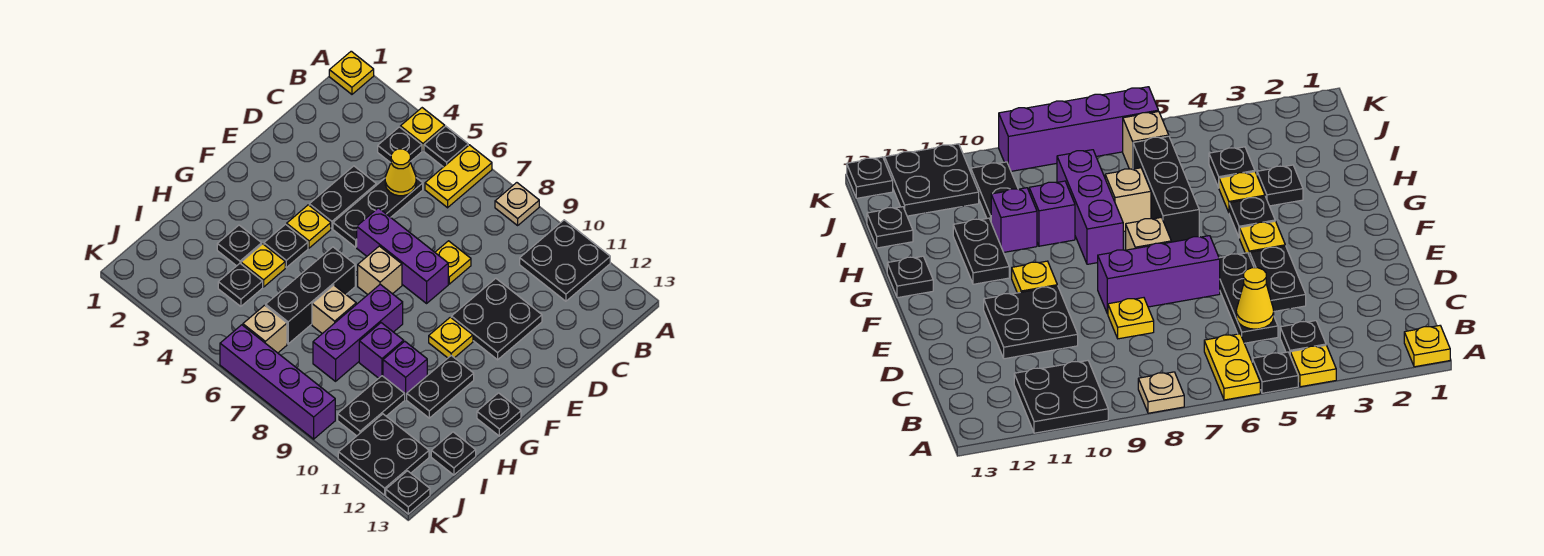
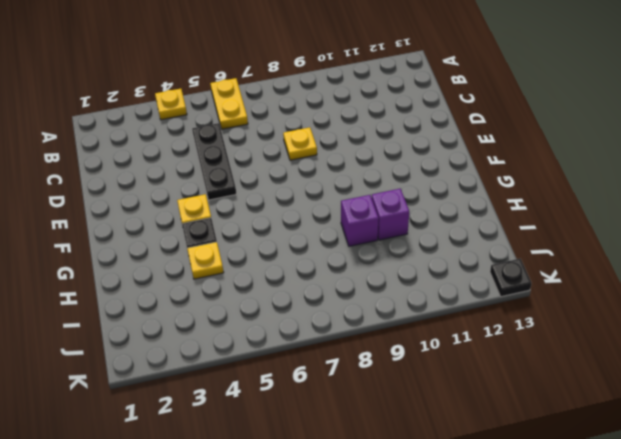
none -> yellow plate A1 level 1
none -> black plate A5 level 1
none -> tan plate A8 level 1
none -> black plate A10:B11 level 1

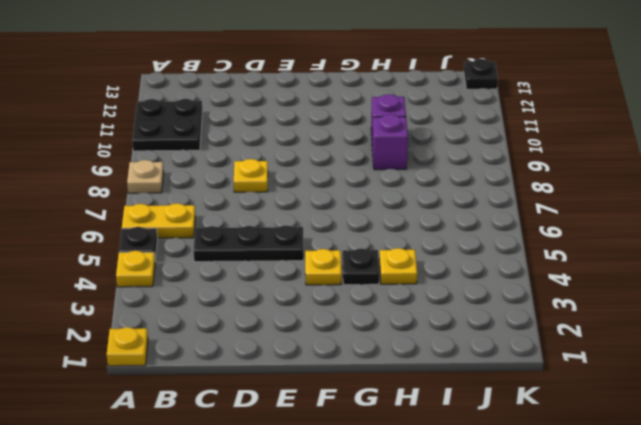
none -> black plate B4 level 1
none -> black plate D4:E4 level 1
none -> black plate D10:E11 level 1
none -> purple brick E6:E8 level 1

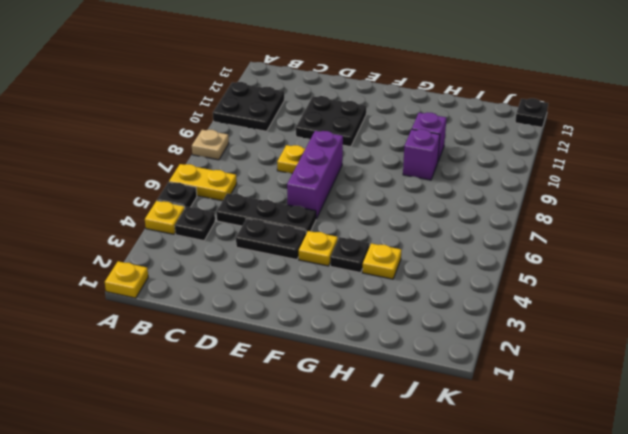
none -> tan brick F7 level 1
none -> yellow plate F10 level 1
none -> black brick G6:I6 level 1
none -> purple brick G8:I8 level 1

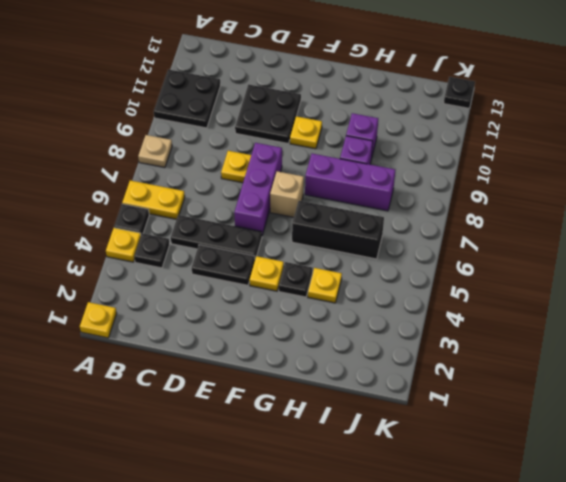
none -> black plate G11:H11 level 1
none -> black plate G13 level 1
none -> black plate H3 level 1
none -> tan brick H7 level 1

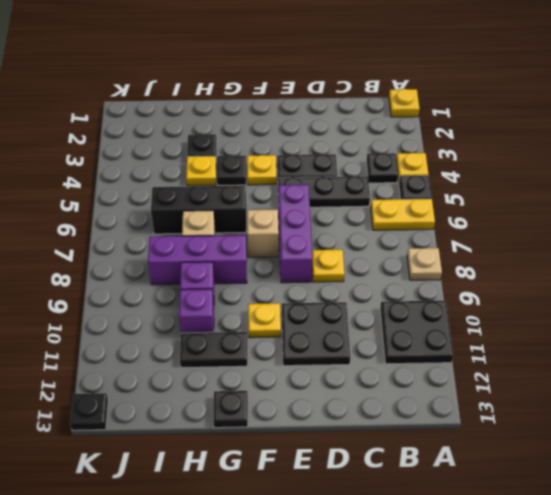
none -> black plate I4 level 1
none -> black plate I10:J10 level 1
none -> black plate I13 level 1
none -> tan brick J6 level 1

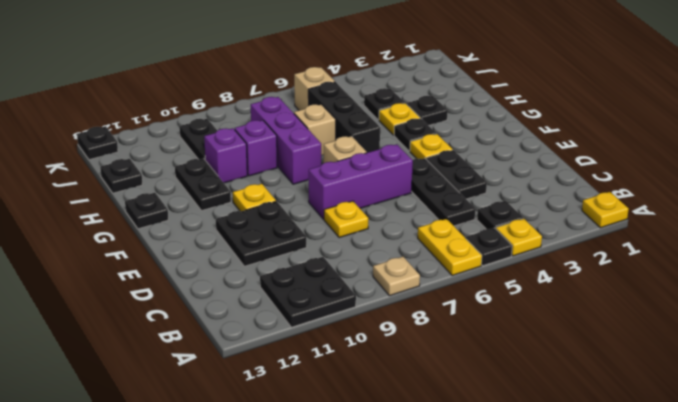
none -> black plate J11:K12 level 1
none -> purple brick K6:K9 level 1
none -> yellow cone C5 level 2

